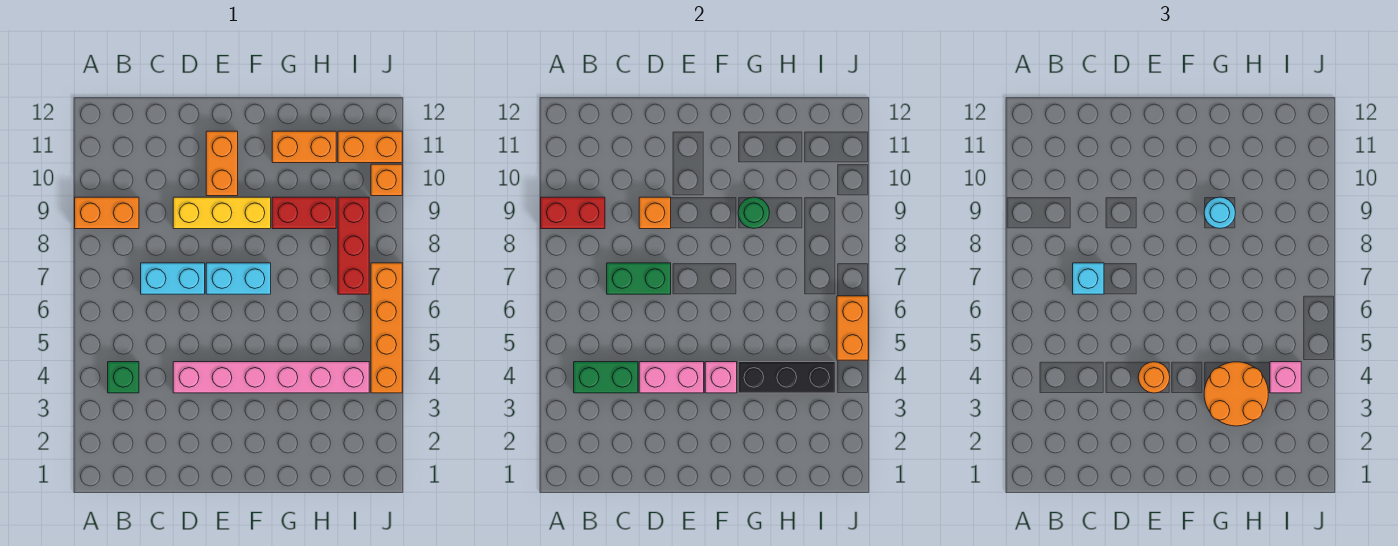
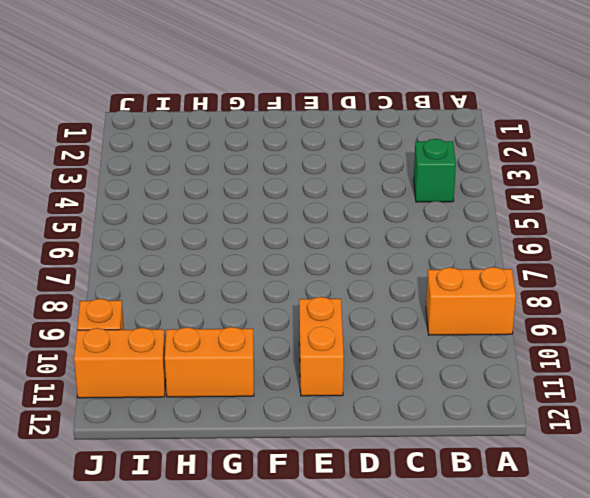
none -> cyan brick C7:D7 level 1
none -> pink brick D4:I4 level 1
none -> yellow brick D9:F9 level 1

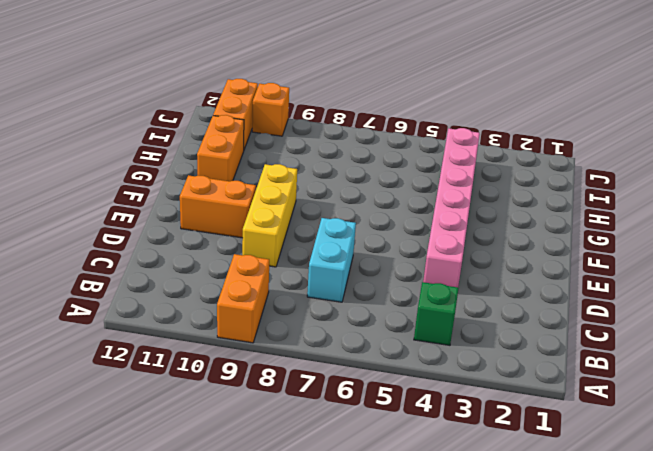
none -> cyan brick E7:F7 level 1
none -> red brick G9:H9 level 1
none -> red brick I7:I9 level 1

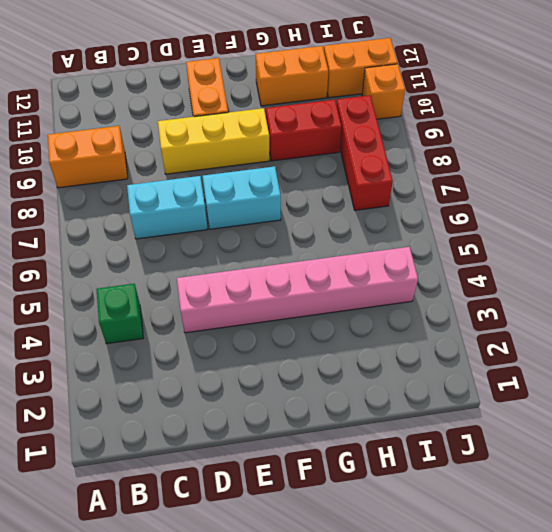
none -> orange brick J4:J7 level 1
none -> red brick A9:B9 level 2
none -> green brick B4:C4 level 2

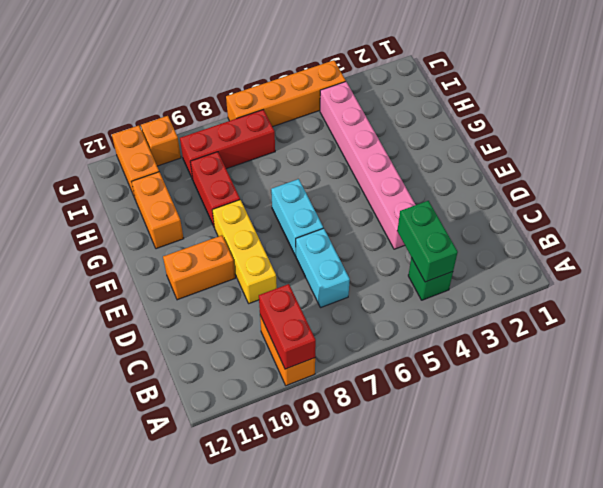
none -> green brick C7:D7 level 2
none -> pink brick D4:E4 level 2
none -> orange brick D9 level 2

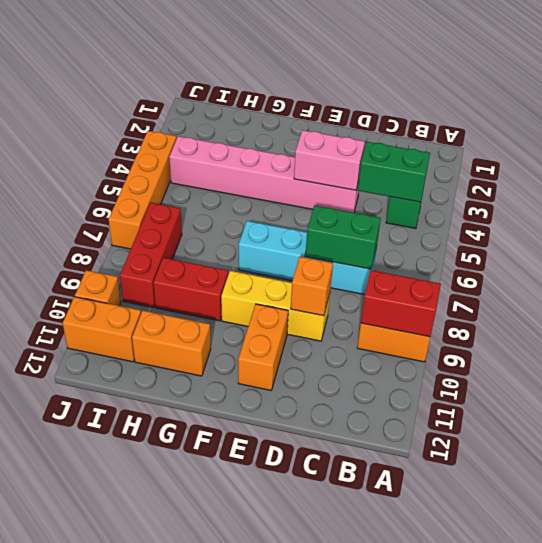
none -> pink brick F4 level 2
none -> black brick G4:I4 level 2
none -> green round brick G9 level 2

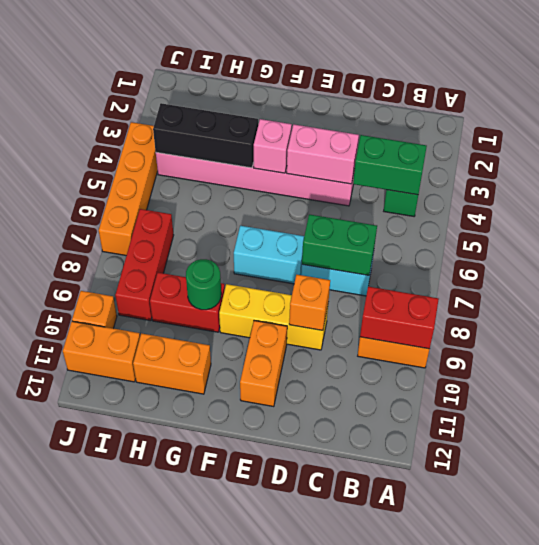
none -> orange brick J5:J6 level 2
none -> cyan brick C7 level 3
none -> orange round brick E4 level 3

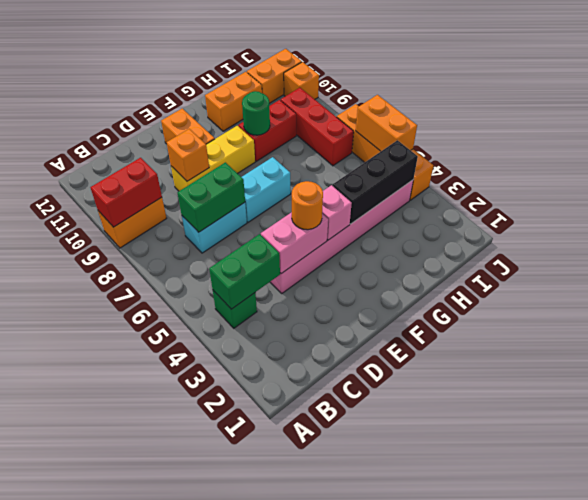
none -> cyan brick C7 level 3
none -> orange round brick G3:H4 level 3
none -> cyan round brick G9 level 3

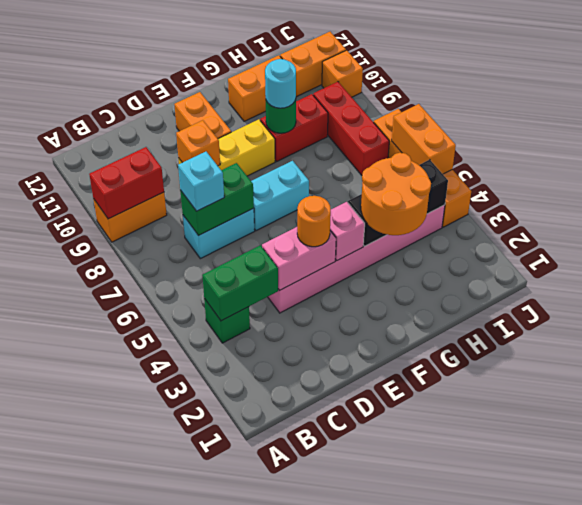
none -> pink brick I4 level 3

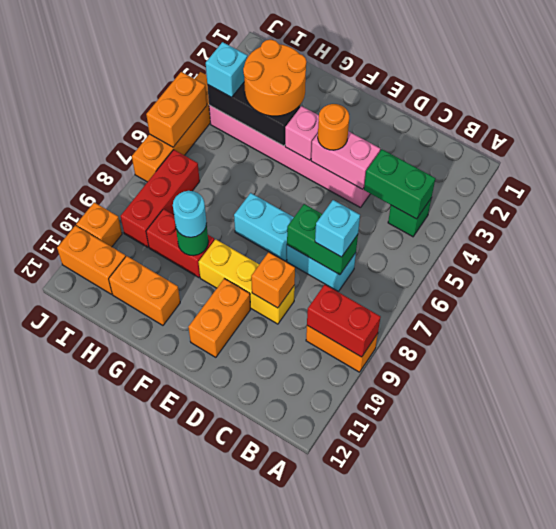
cyan brick I4 level 3 -> pink brick I4 level 3

